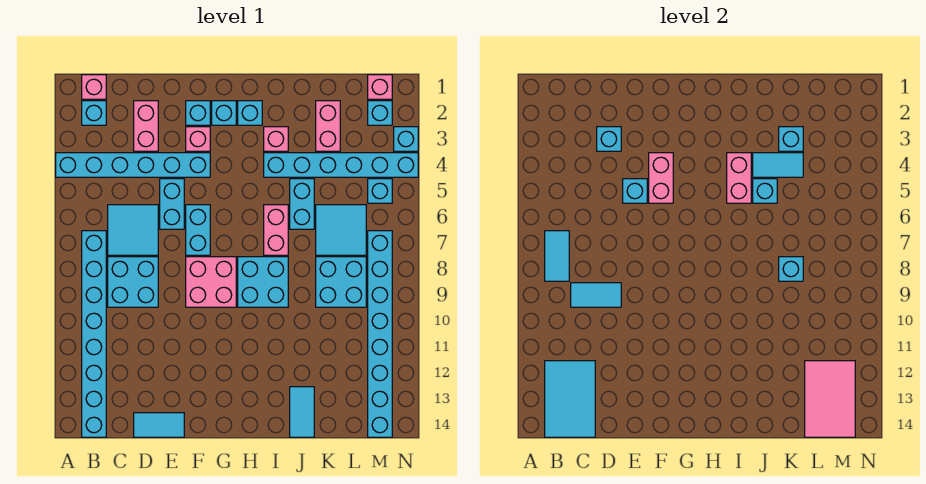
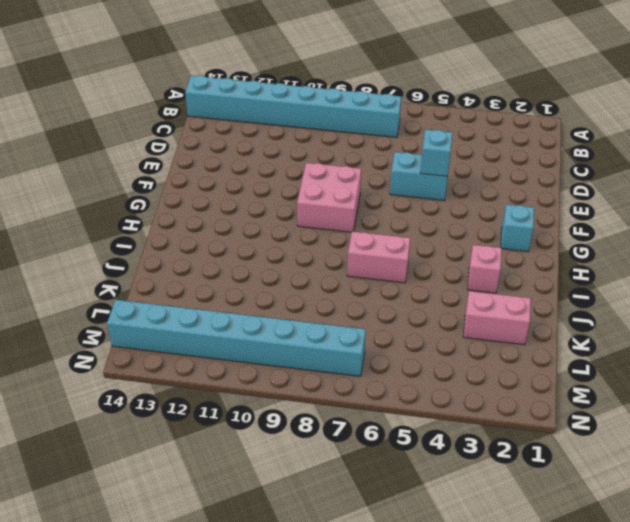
none -> cyan brick A4:F4 level 1
none -> pink brick B1 level 1
none -> cyan brick B2 level 1
none -> cyan tile C6:D7 level 1

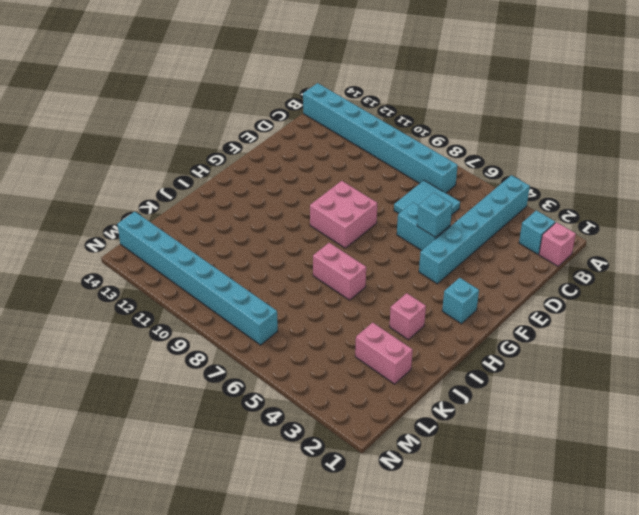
none -> cyan brick C8:D9 level 1
none -> pink brick D2:D3 level 1
none -> cyan tile D14:E14 level 1
none -> cyan brick F2 level 1

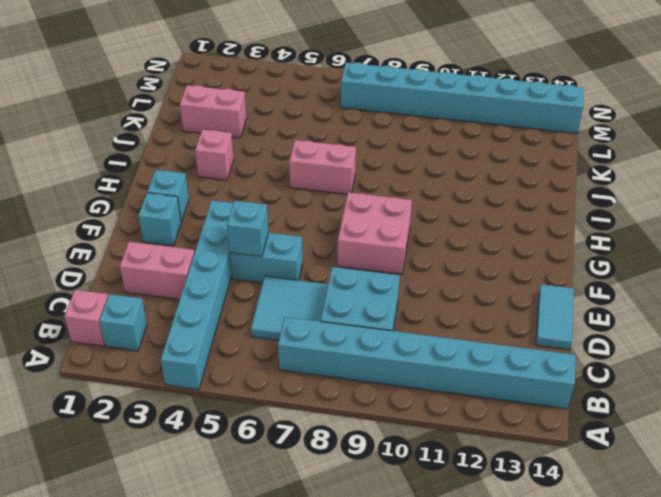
none -> pink brick F3 level 1
none -> cyan brick F6:F7 level 1
none -> cyan brick H2 level 1
none -> cyan brick H8:I9 level 1

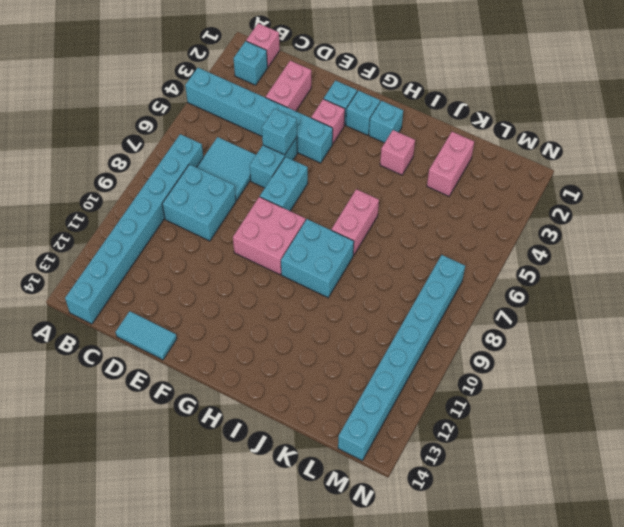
none -> cyan brick I4:N4 level 1
none -> cyan brick J5:J6 level 1
none -> cyan tile J13:J14 level 1
none -> cyan tile K6:L7 level 1

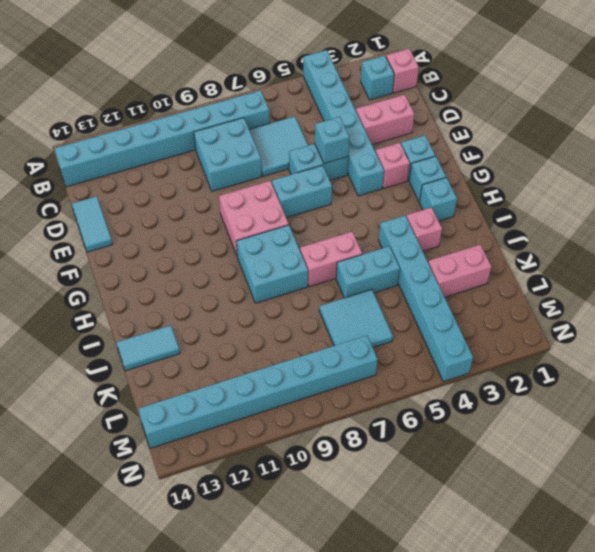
none -> cyan brick K8:L9 level 1
none -> pink brick M1 level 1
none -> cyan brick M2 level 1
none -> cyan brick M5 level 1

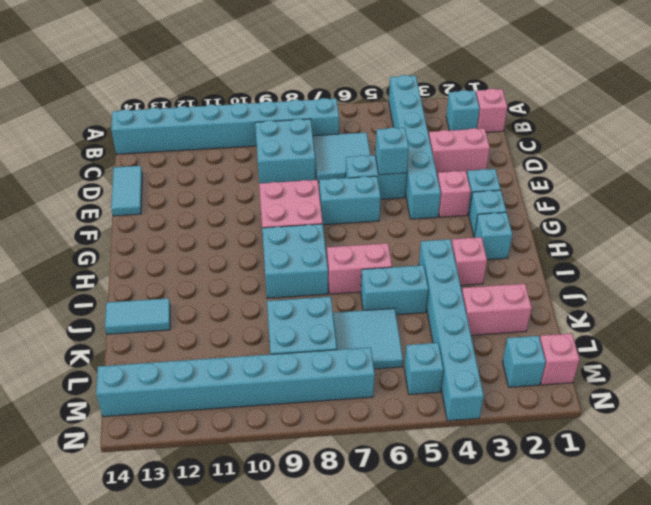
none -> cyan brick N3 level 1
none -> cyan tile B7:B8 level 2
none -> cyan tile B12:C14 level 2
none -> cyan tile C9:D9 level 2

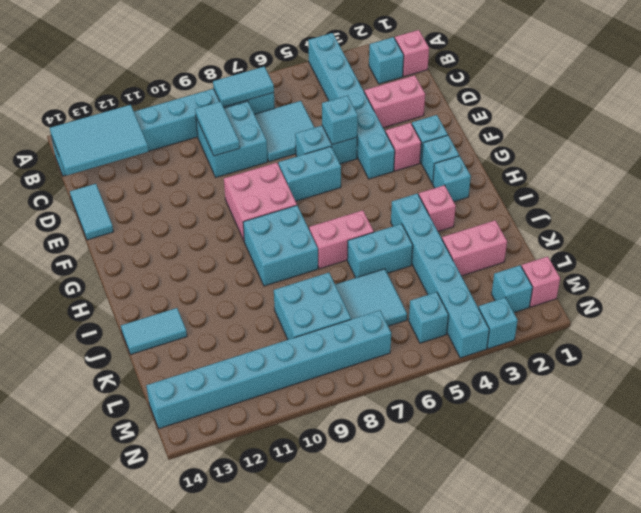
none -> cyan brick D3 level 2
none -> pink brick F4:F5 level 2
none -> pink brick I4:I5 level 2
none -> cyan tile J4:K4 level 2

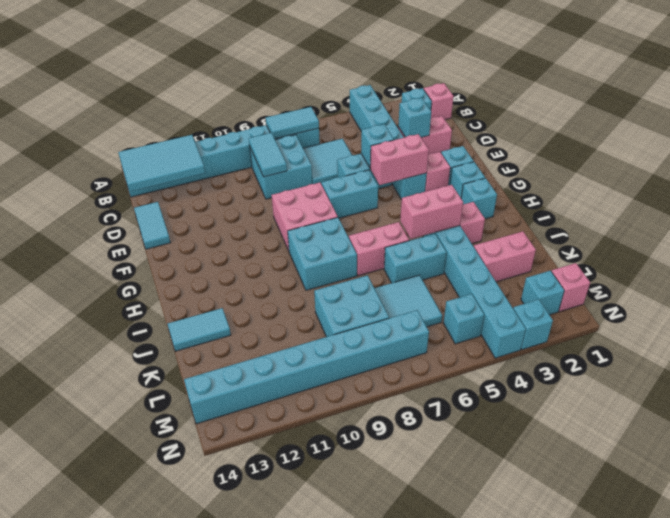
none -> cyan tile J4:K4 level 2
none -> cyan brick J5 level 2
none -> cyan brick K3 level 2
none -> cyan brick K8 level 2

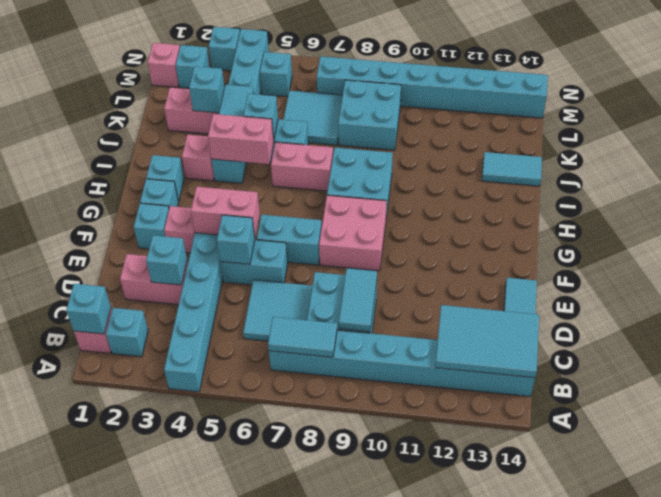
cyan brick B1 level 2 -> cyan brick K8 level 2
none -> pink tile L12:M14 level 2

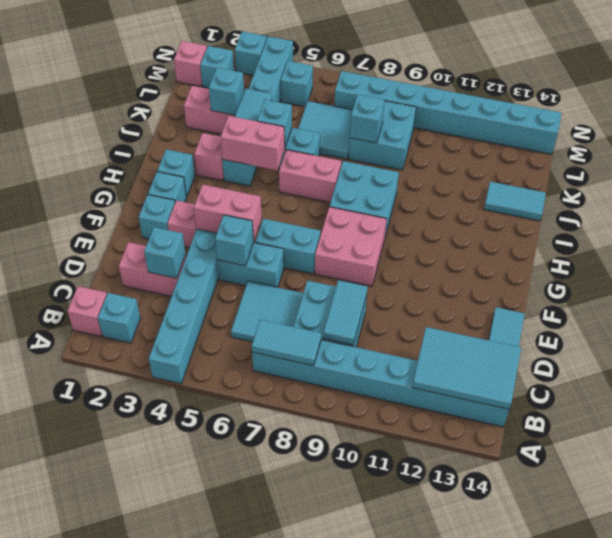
none -> pink tile L12:M14 level 2

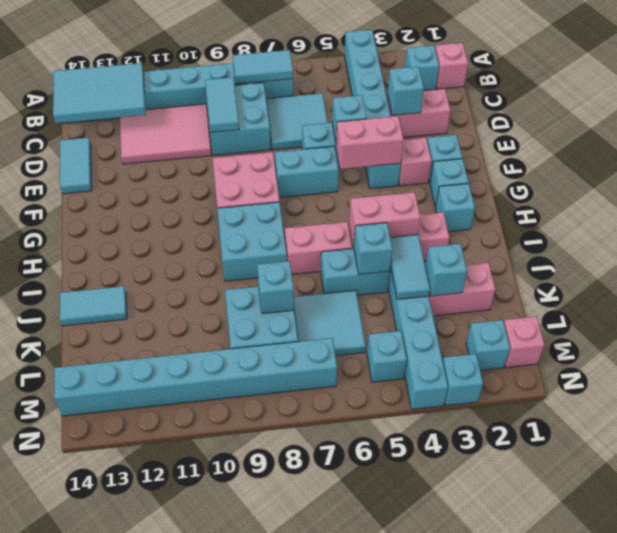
pink tile C10:D12 level 1 -> pink tile L12:M14 level 2

